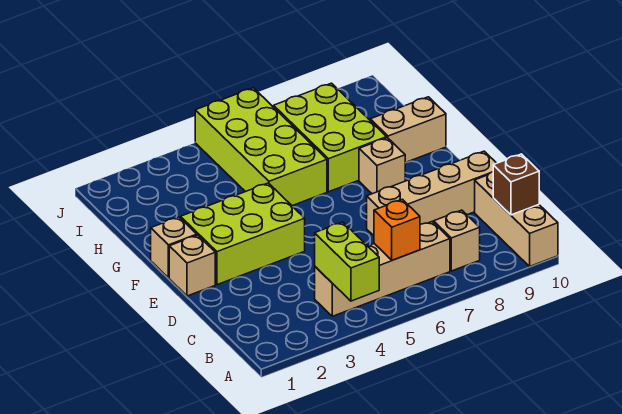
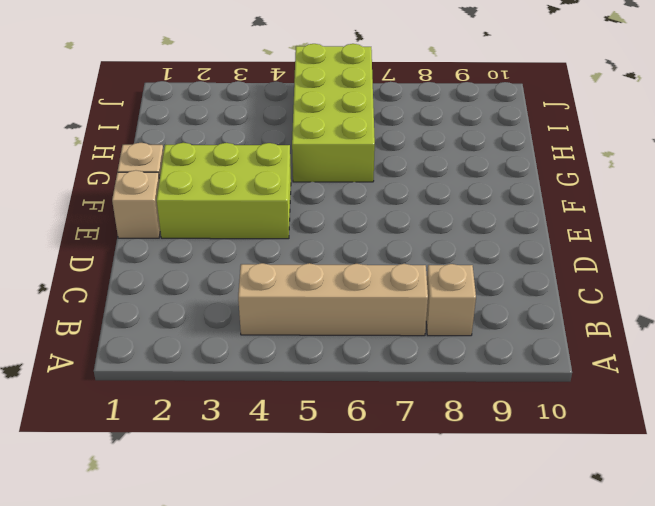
none -> tan brick A10:C10 level 1
none -> tan brick D7:D10 level 1
none -> tan brick F8 level 1

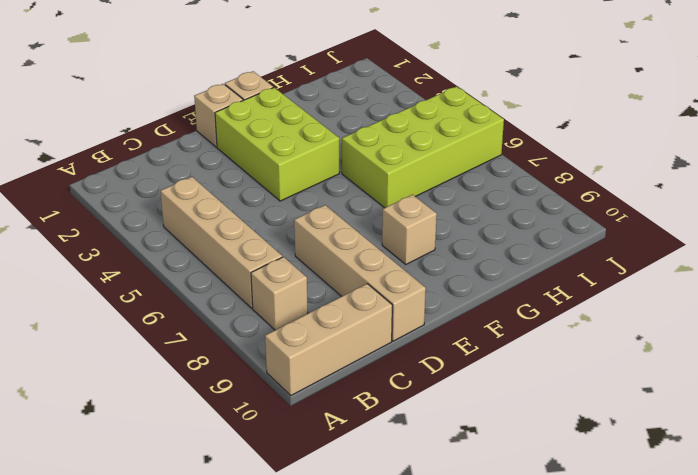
none -> lime brick G7:I8 level 1
none -> tan brick G9:G10 level 1
none -> lime brick A4:B4 level 2

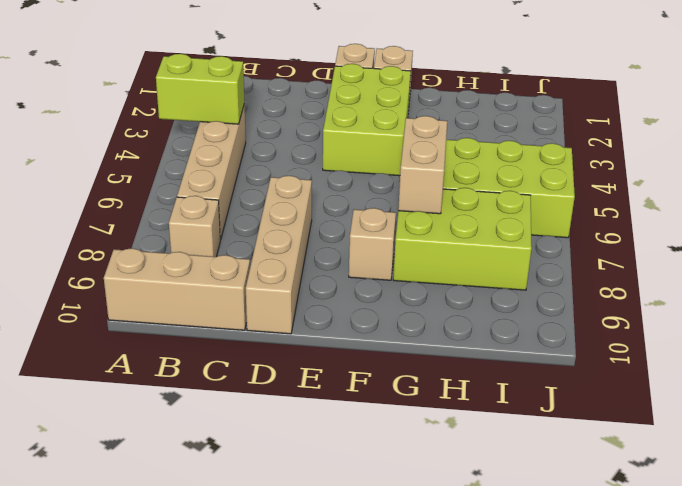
tan brick G6:G7 level 2 -> tan brick G9:G10 level 1
none -> orange brick B6 level 2
none -> brown brick B10 level 2

